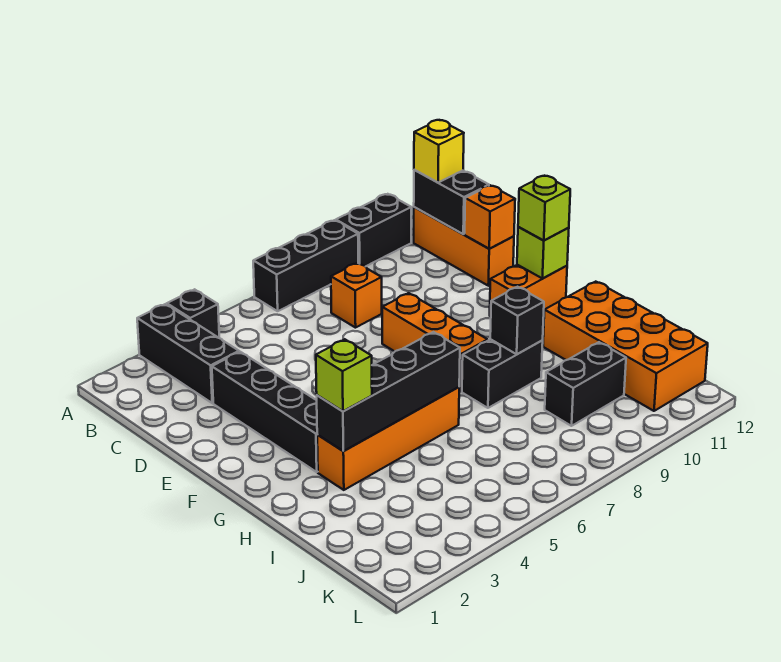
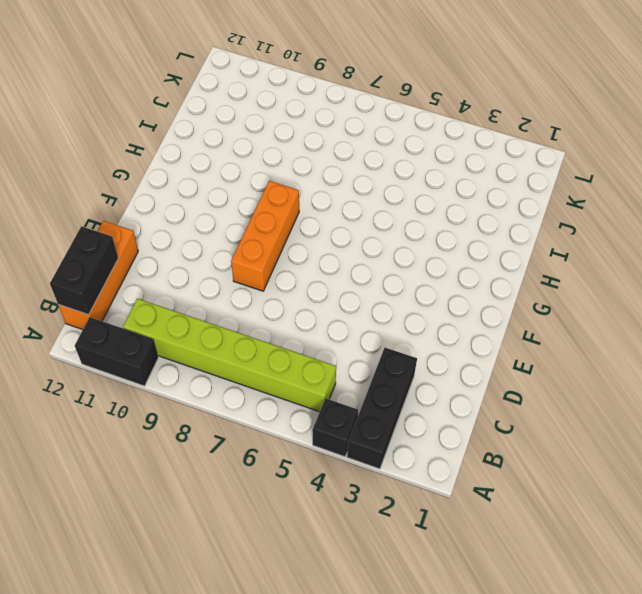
lime brick B5:B10 level 1 -> none
none -> black brick A7:A9 level 1
none -> orange brick C8 level 1
none -> black brick D3:G3 level 1

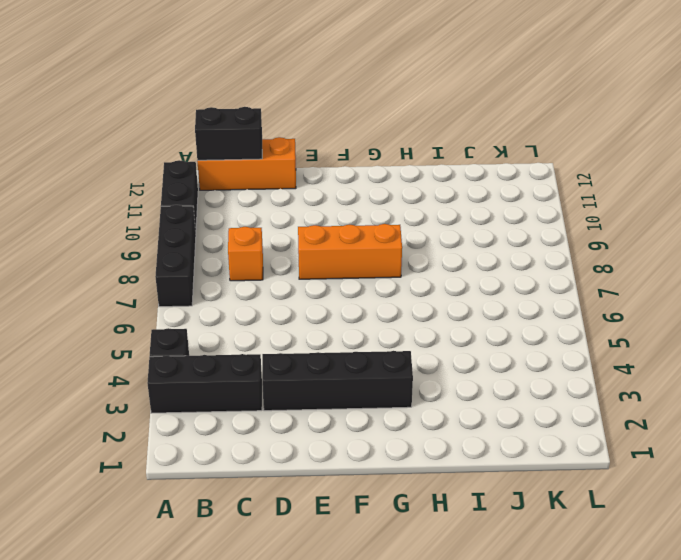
none -> orange brick F11:F12 level 1
none -> orange brick H3:H6 level 1
none -> black brick H8:H9 level 1

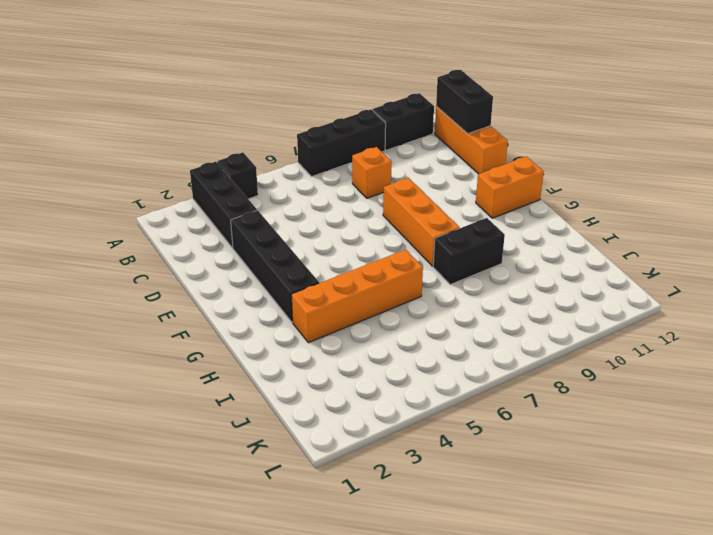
none -> orange brick H11:K12 level 1
none -> black brick J9:J10 level 1
none -> orange brick D12 level 2

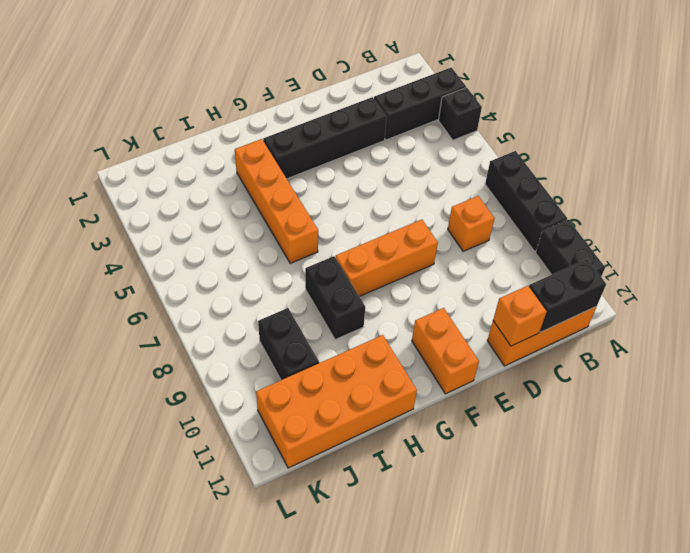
none -> lime brick F12 level 2
none -> black brick H3:H6 level 2
none -> black brick H9 level 2

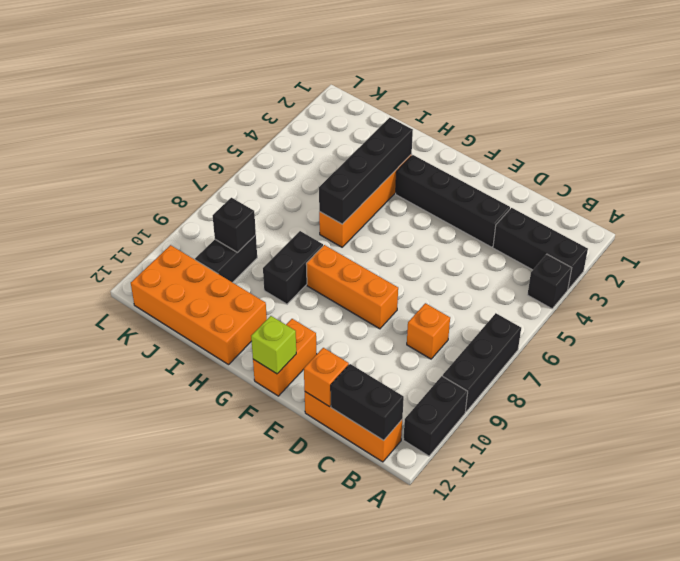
black brick J9 level 2 -> black brick H9 level 2
none -> yellow brick B12 level 3
none -> lime brick F12 level 3
none -> lime brick H3 level 3

